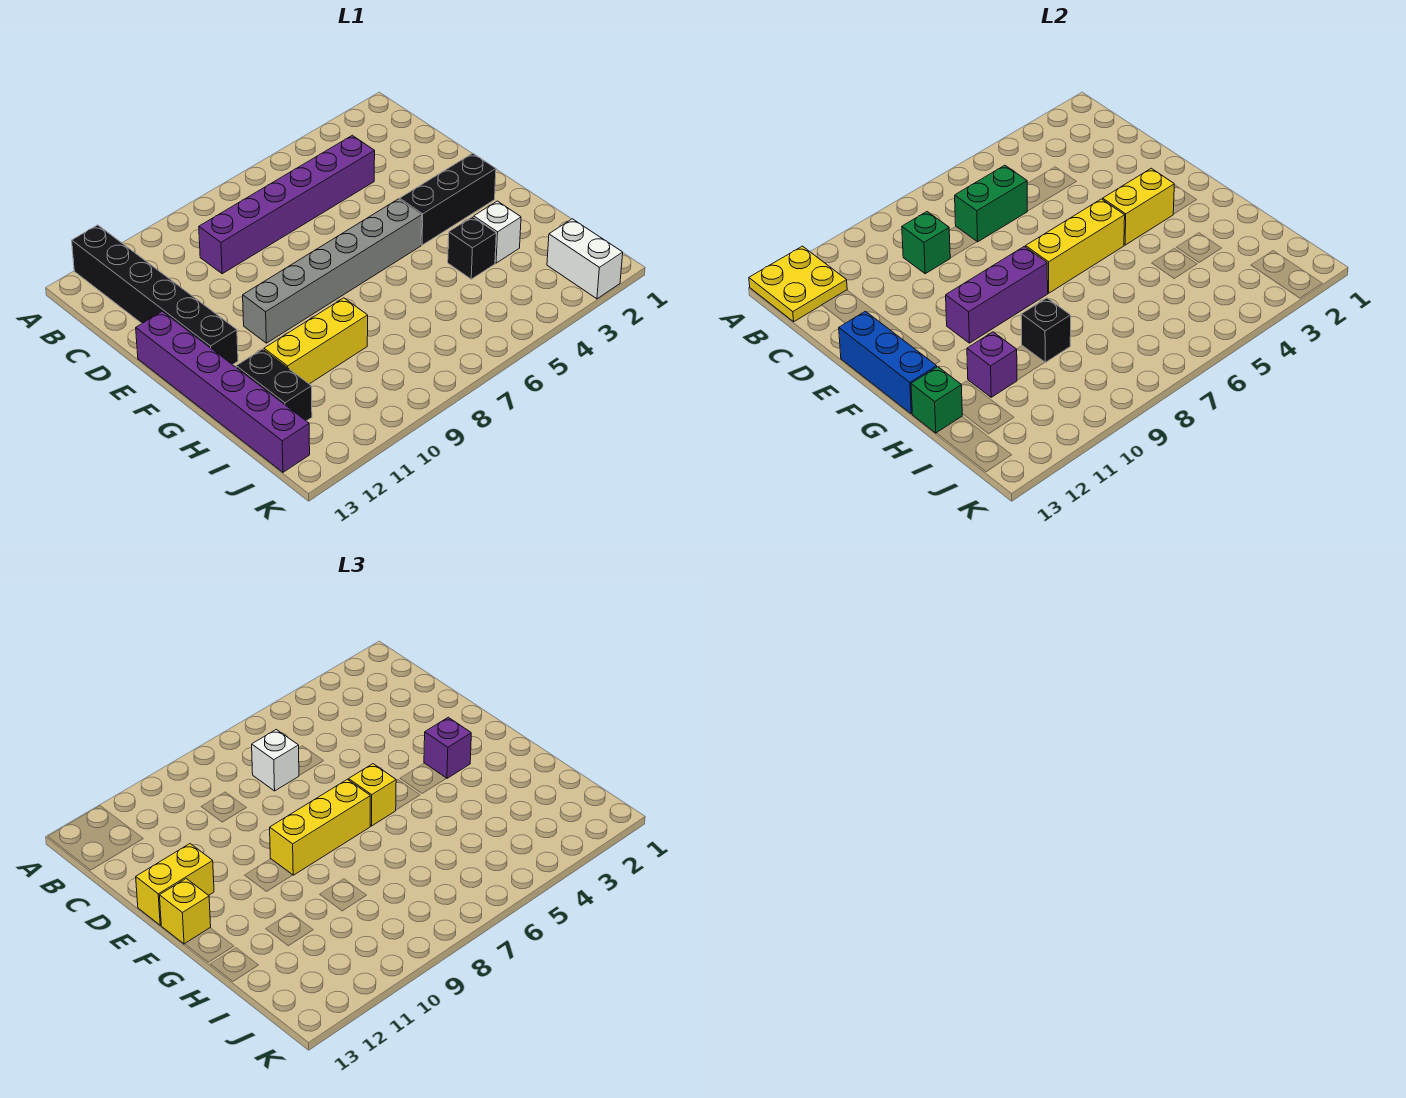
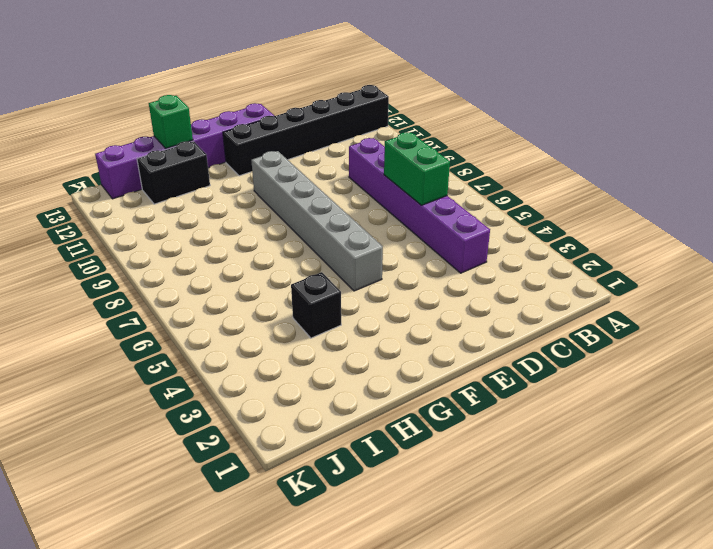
none -> black brick F2:F4 level 1
none -> white brick H3 level 1
none -> yellow brick H9:H11 level 1

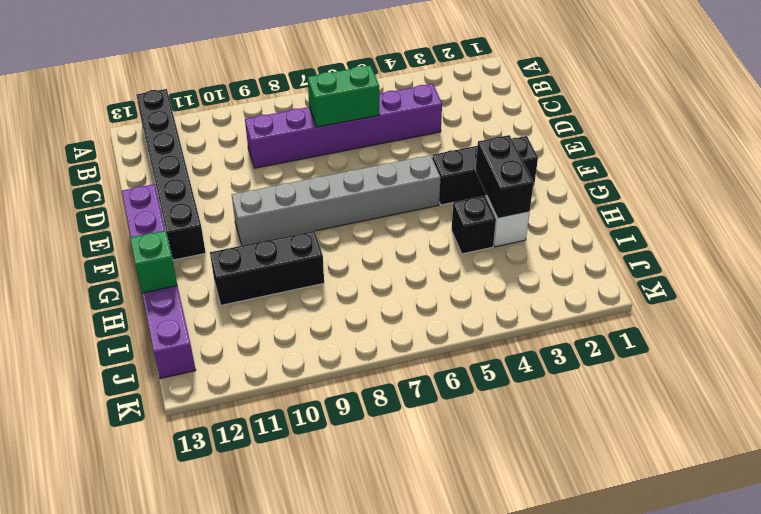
black brick G3:H3 level 2 -> black brick H12:I12 level 1
black brick H9:H11 level 1 -> yellow brick H9:H11 level 1
none -> white brick J2:K2 level 1
none -> yellow plate A12:B13 level 2
none -> green brick C9 level 2

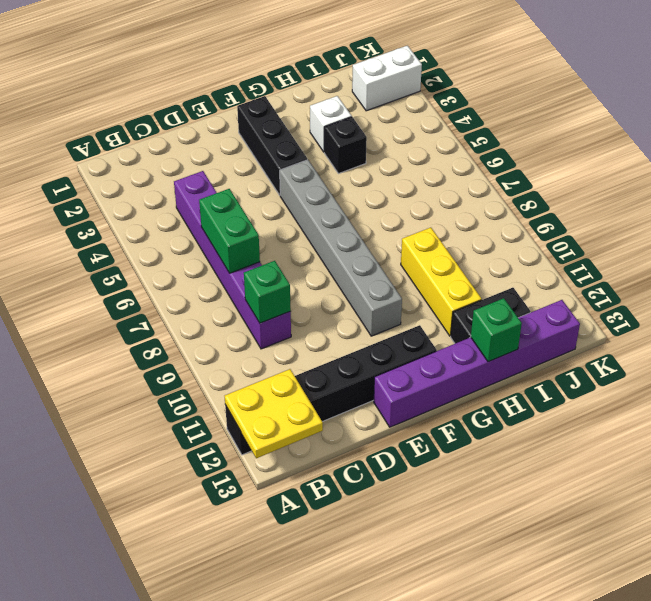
none -> blue brick E13:G13 level 2
none -> yellow brick F3:F4 level 2
none -> yellow brick F5:F7 level 2

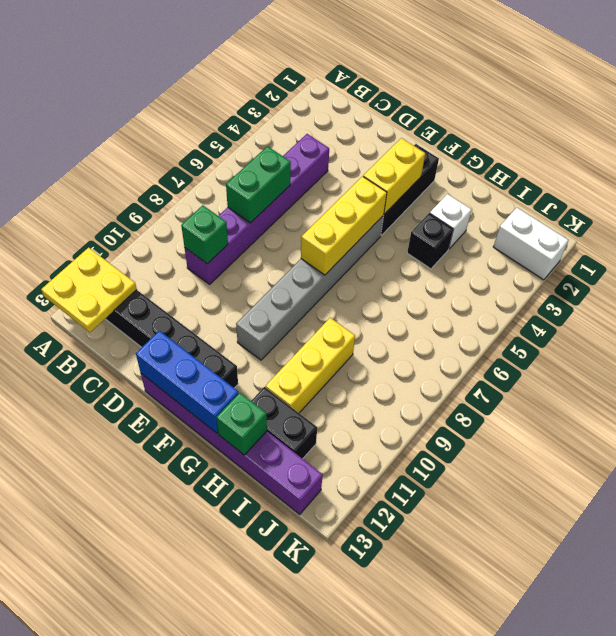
none -> purple brick F8:F10 level 2
none -> black brick H9 level 2
none -> purple brick H11 level 2

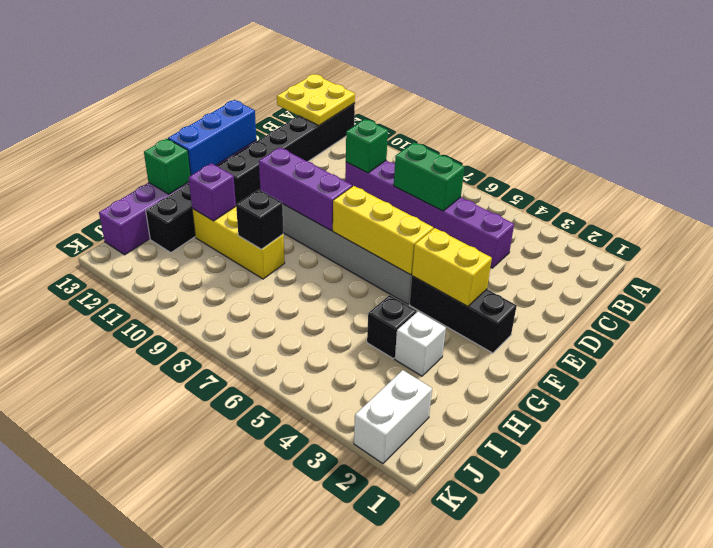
none -> white brick C7 level 3
none -> yellow brick E12:E13 level 3
none -> purple brick F3 level 3

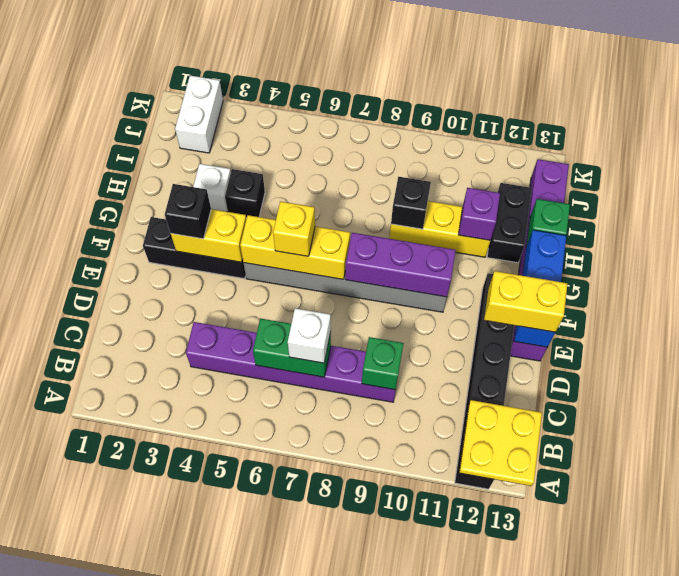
black brick F3 level 3 -> purple brick F3 level 3
none -> yellow brick F7:F9 level 3
none -> yellow brick F13 level 3

